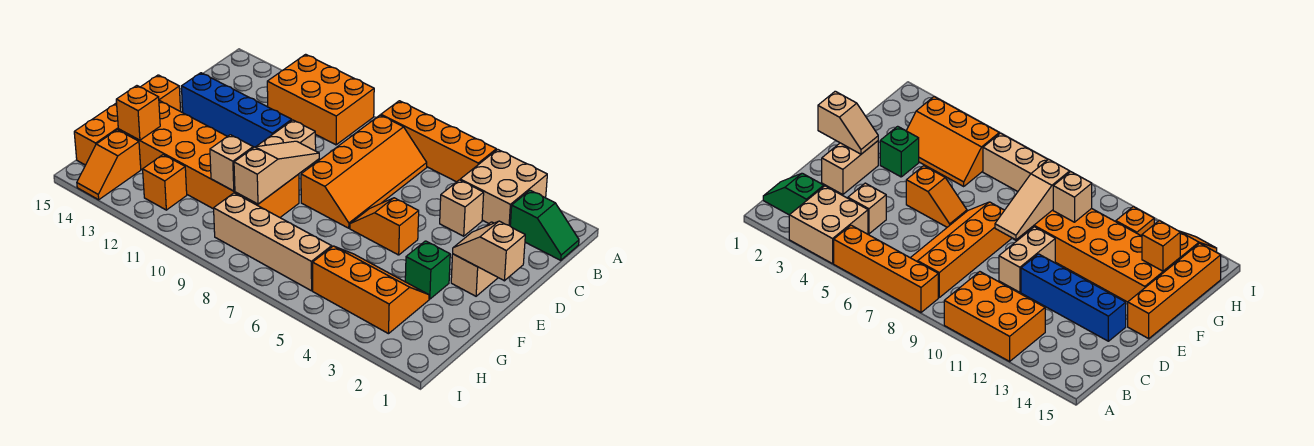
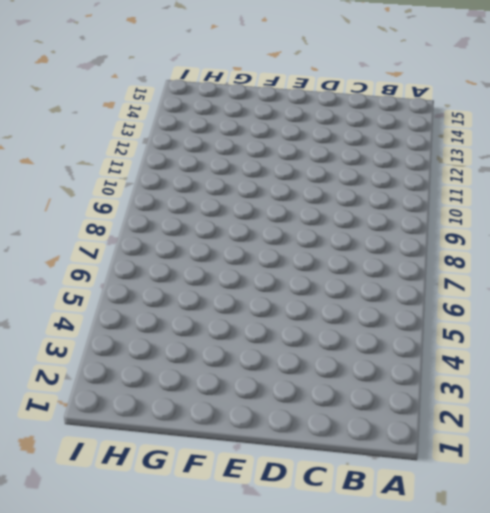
none -> tan brick A3:B4 level 1
none -> orange brick A5:A8 level 1
none -> orange brick A10:B12 level 1

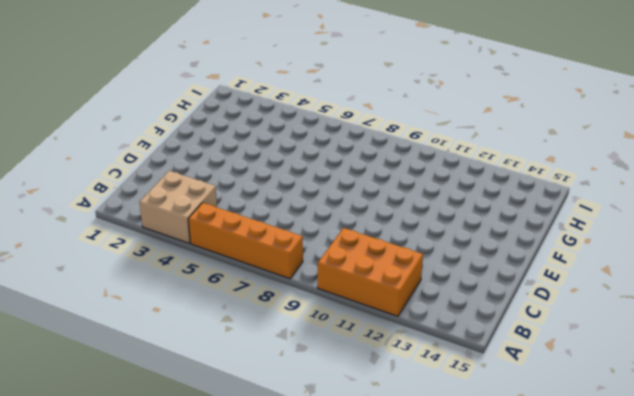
none -> green slope B1:B2 level 1 top 2
none -> orange slope B7:E8 level 1 top 8
none -> tan brick C4 level 1

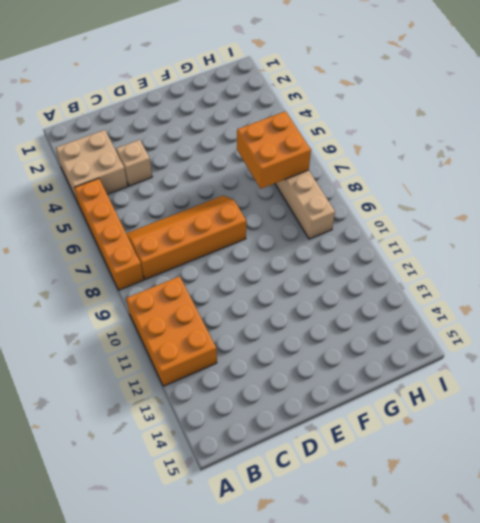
orange brick G6:H7 level 2 -> none
none -> green slope B1:B2 level 1 top 2
none -> tan brick D2:E2 level 1
none -> tan brick D10:E10 level 1

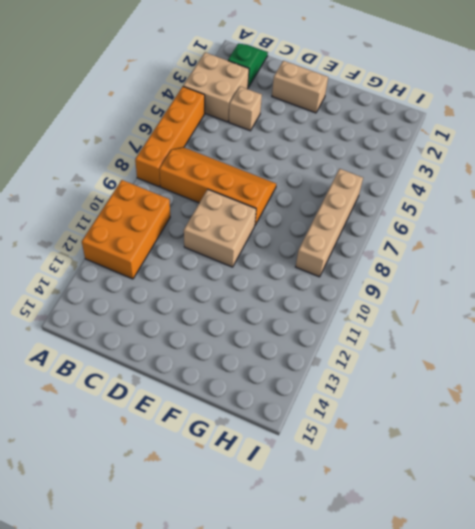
tan brick D9:E10 level 1 -> tan brick D10:E10 level 1
none -> blue brick D11:D14 level 1
none -> orange slope E5:E6 level 1 top 5
none -> orange brick E15:H15 level 1

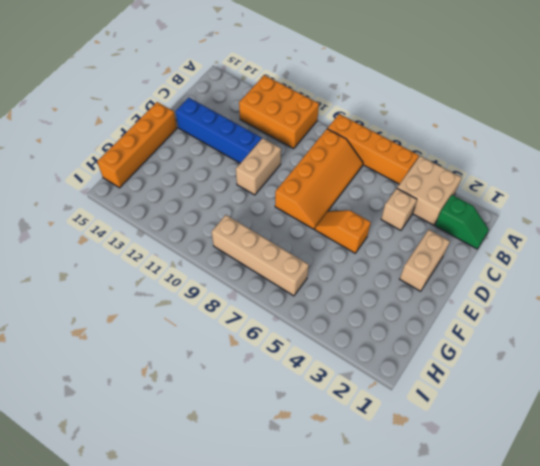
none -> green brick F3 level 1
none -> orange brick F9:G14 level 1
none -> orange slope G3:H5 level 1 top H

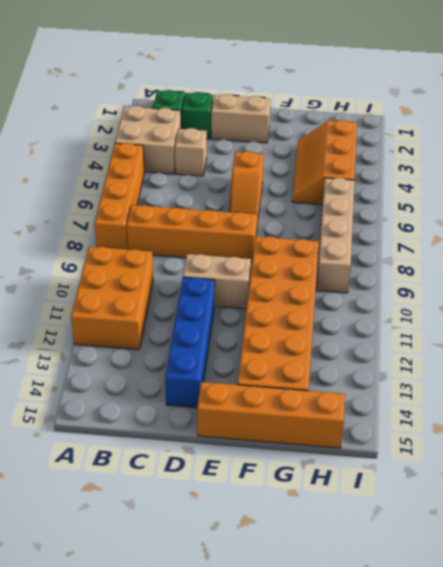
green brick C2 level 1 -> green brick F3 level 1
none -> orange brick H12 level 1
none -> orange slope H14:I14 level 1 top H
none -> tan slope E1:E2 level 2 top 1

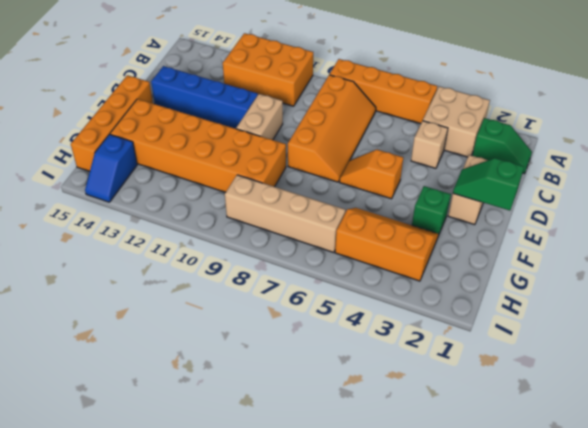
green slope E1:E2 level 2 top 1 -> tan slope E1:E2 level 2 top 1
blue slope H14:I14 level 1 top H -> orange slope H14:I14 level 1 top H
none -> orange brick H12 level 1
none -> tan slope E9:G9 level 2 top G
none -> tan brick G10 level 2

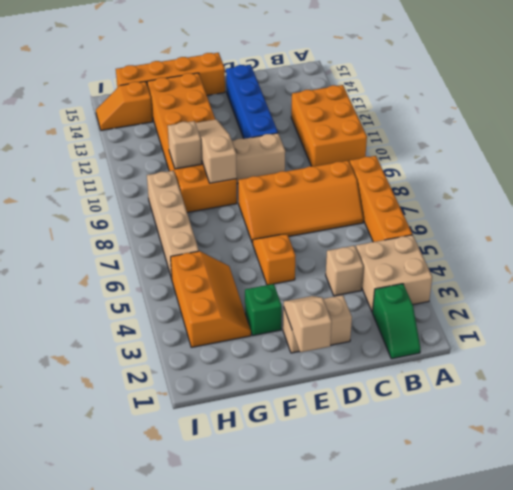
tan slope F9:F11 level 2 top 9 -> tan slope E9:G9 level 2 top G
none -> orange brick H12 level 1
none -> orange brick G14 level 2

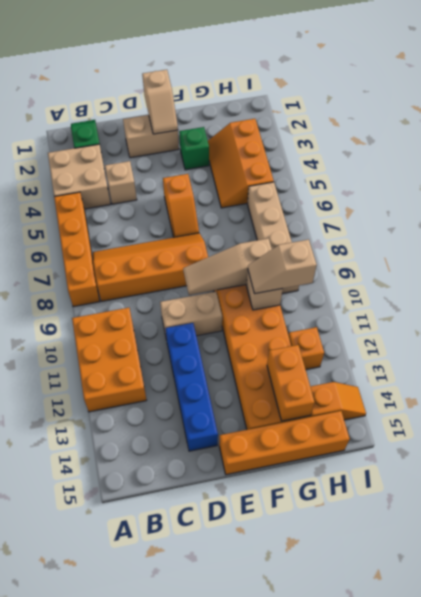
tan slope G10:H10 level 3 top H -> none
orange brick G13:G14 level 2 -> orange brick G14 level 2

